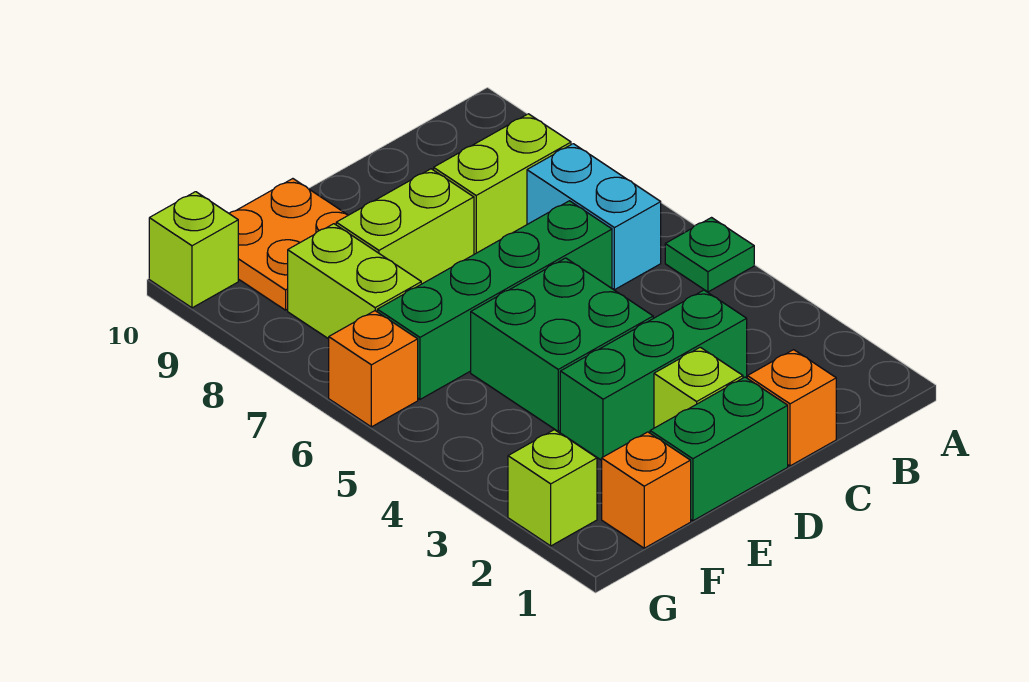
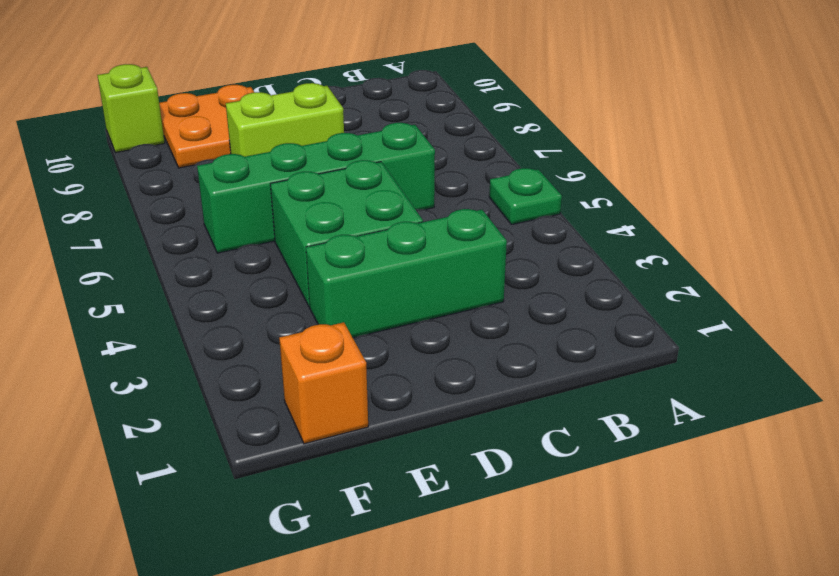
none -> cyan brick B6:B7 level 1
none -> lime brick B8:C8 level 1
none -> orange brick C1 level 1

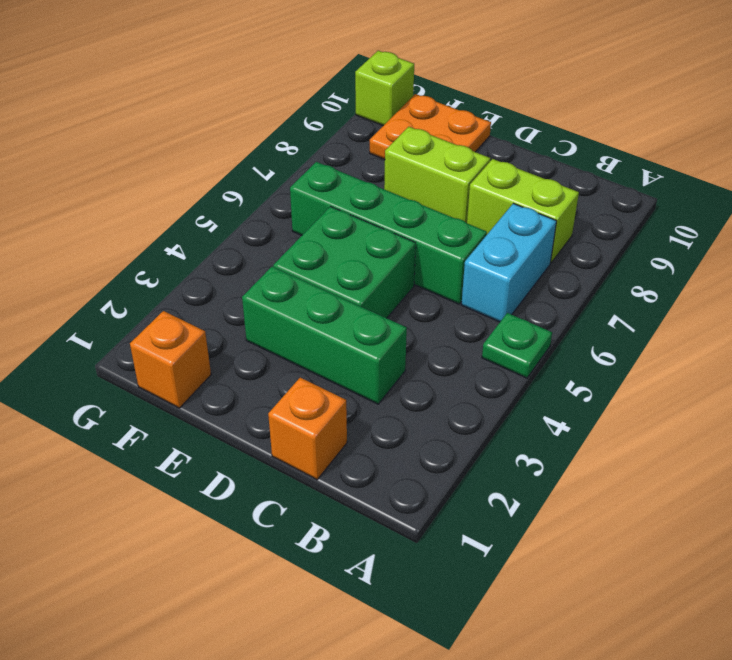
none -> green brick D1:E1 level 1
none -> lime brick D2 level 1
none -> lime brick F7:F8 level 1

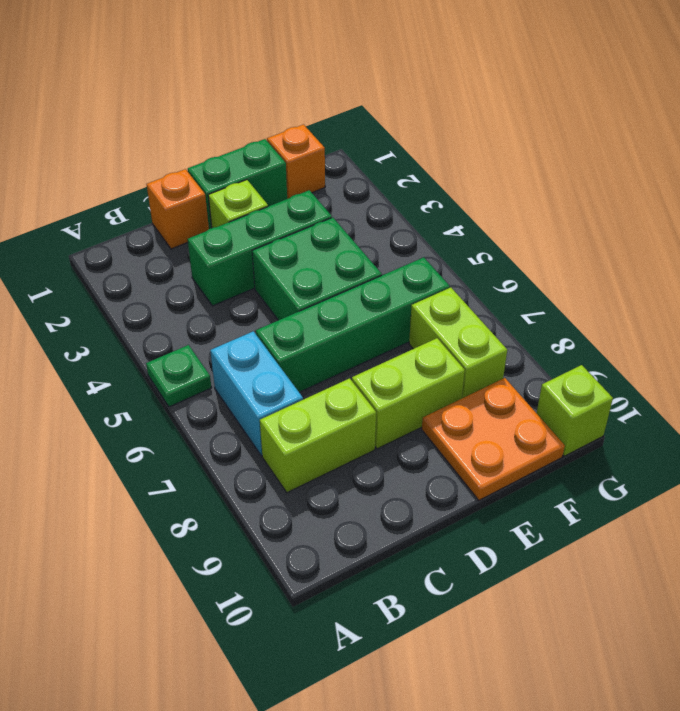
none -> lime brick G2 level 1
none -> orange brick G6 level 1

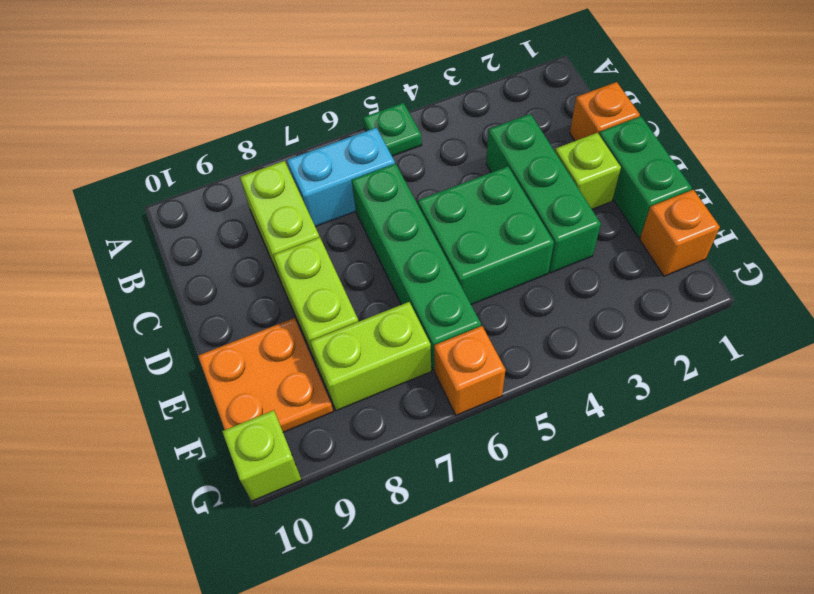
none -> lime brick G2 level 1

